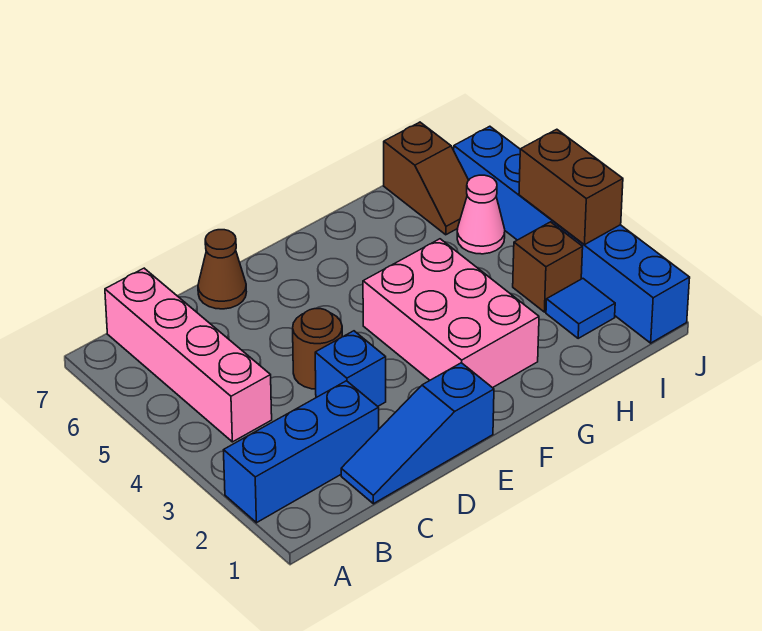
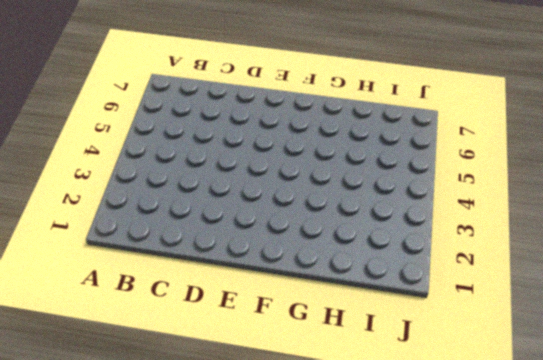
none -> blue brick A2:C2 level 1
none -> pink brick B4:B7 level 1
none -> blue slope C1:E1 level 1 top E

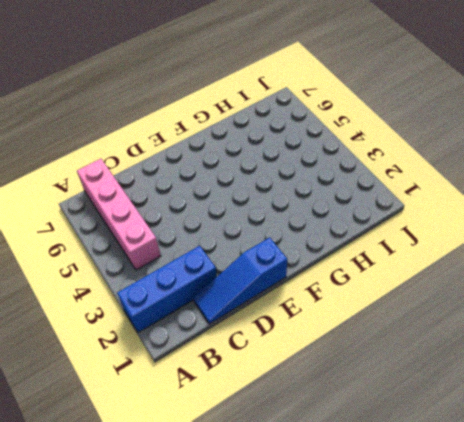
none -> blue brick D3 level 1
none -> brown round brick D4 level 1
none -> brown cone D7 level 1

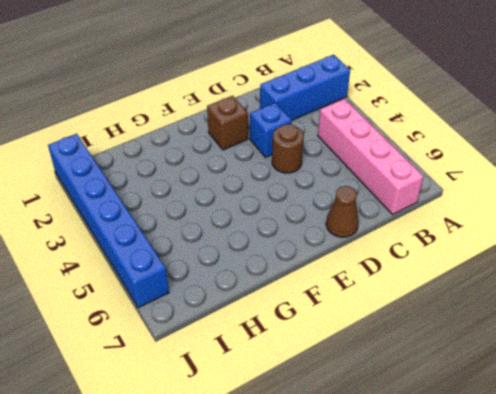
brown brick E2 level 1 -> brown brick I3 level 1
none -> blue slope C1:E1 level 1 top E
none -> pink brick F2:G4 level 1
none -> blue tile I2 level 1

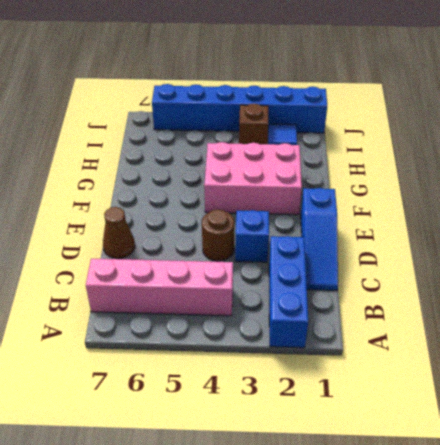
none -> pink cone I5 level 1
none -> brown slope I6:I7 level 1 top 7
none -> brown brick J3:J4 level 2

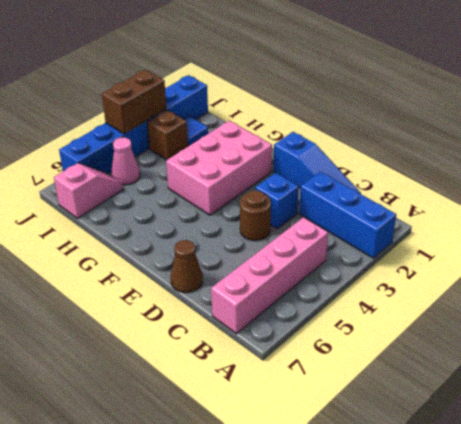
pink slope I6:I7 level 1 top 7 -> brown slope I6:I7 level 1 top 7

